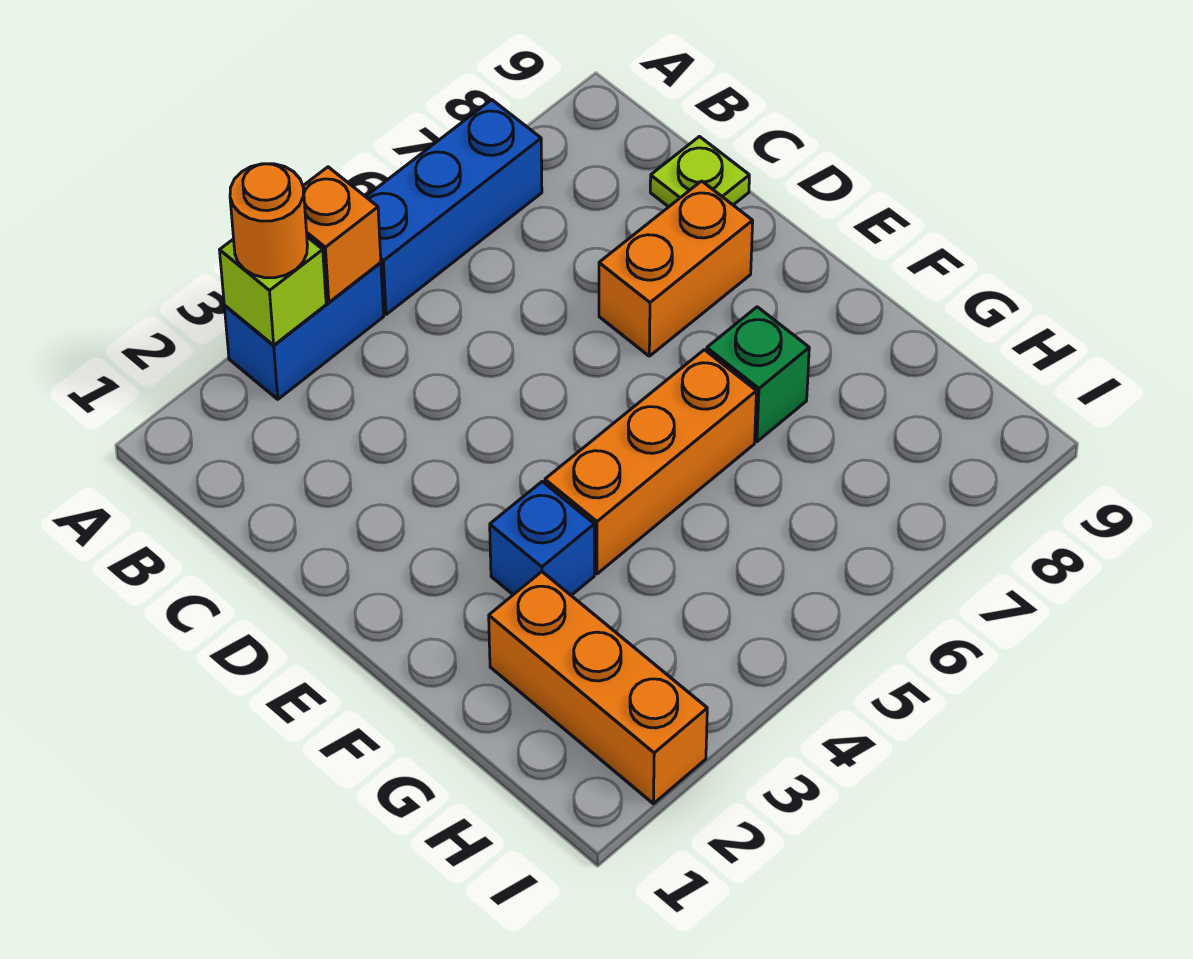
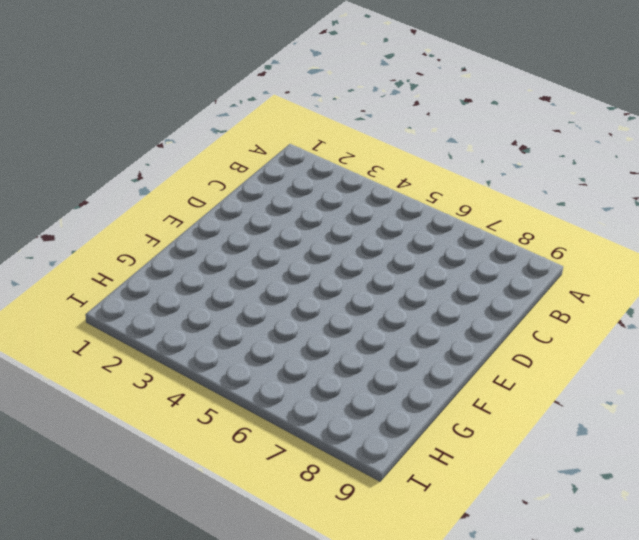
none -> blue brick A3:A4 level 1
none -> blue brick A5:A7 level 1

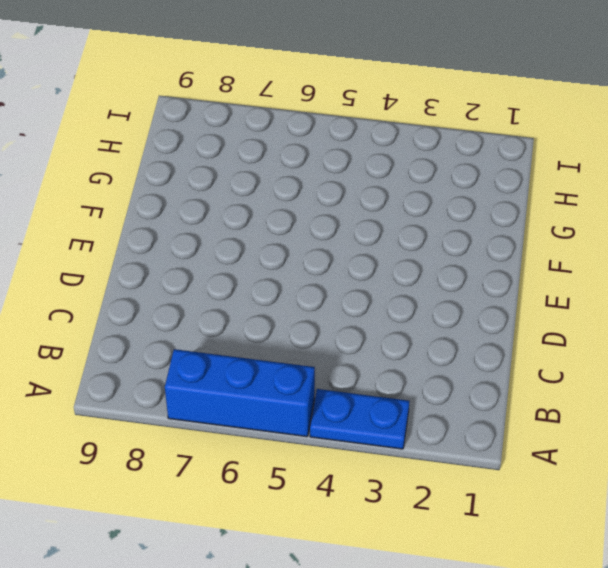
blue plate A3:A4 level 1 -> blue brick A3:A4 level 1
none -> lime plate C9 level 1
none -> orange brick D7:D8 level 1

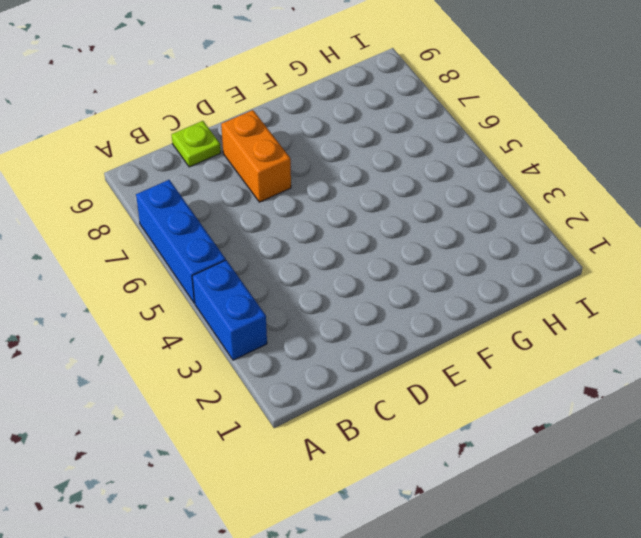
none -> blue brick F3 level 1
none -> orange brick F4:F6 level 1

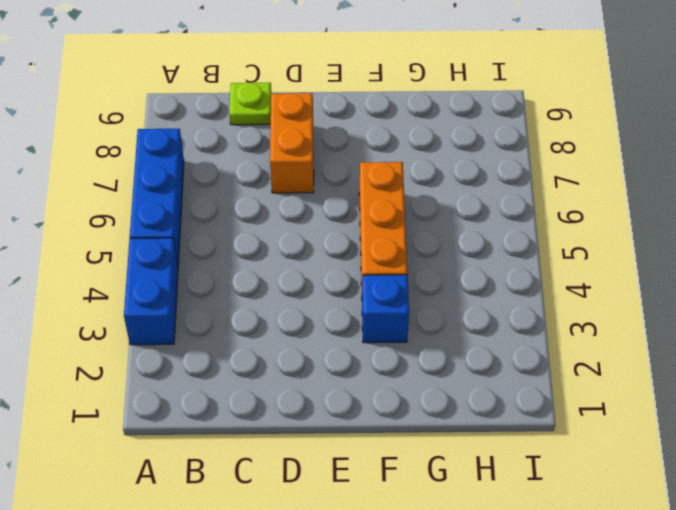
none -> green brick F7 level 1
none -> orange brick G2:I2 level 1

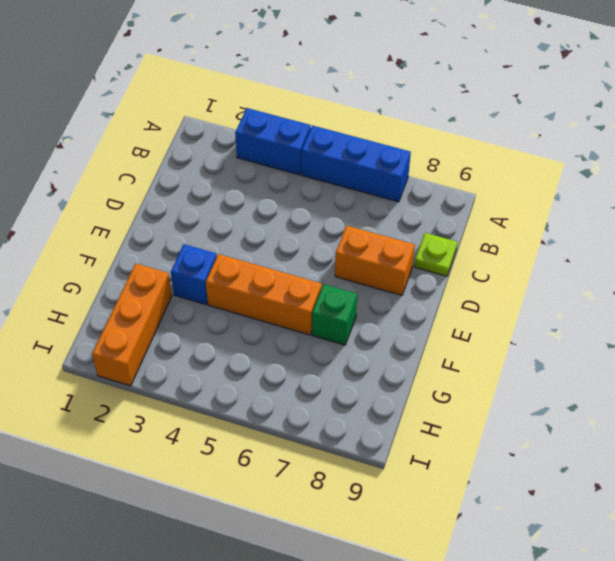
none -> lime brick A3 level 2
none -> orange brick A4 level 2

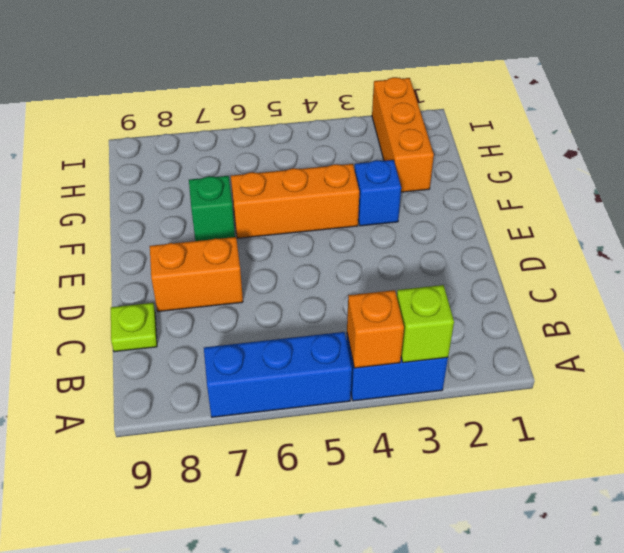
none -> orange round brick A3 level 3

